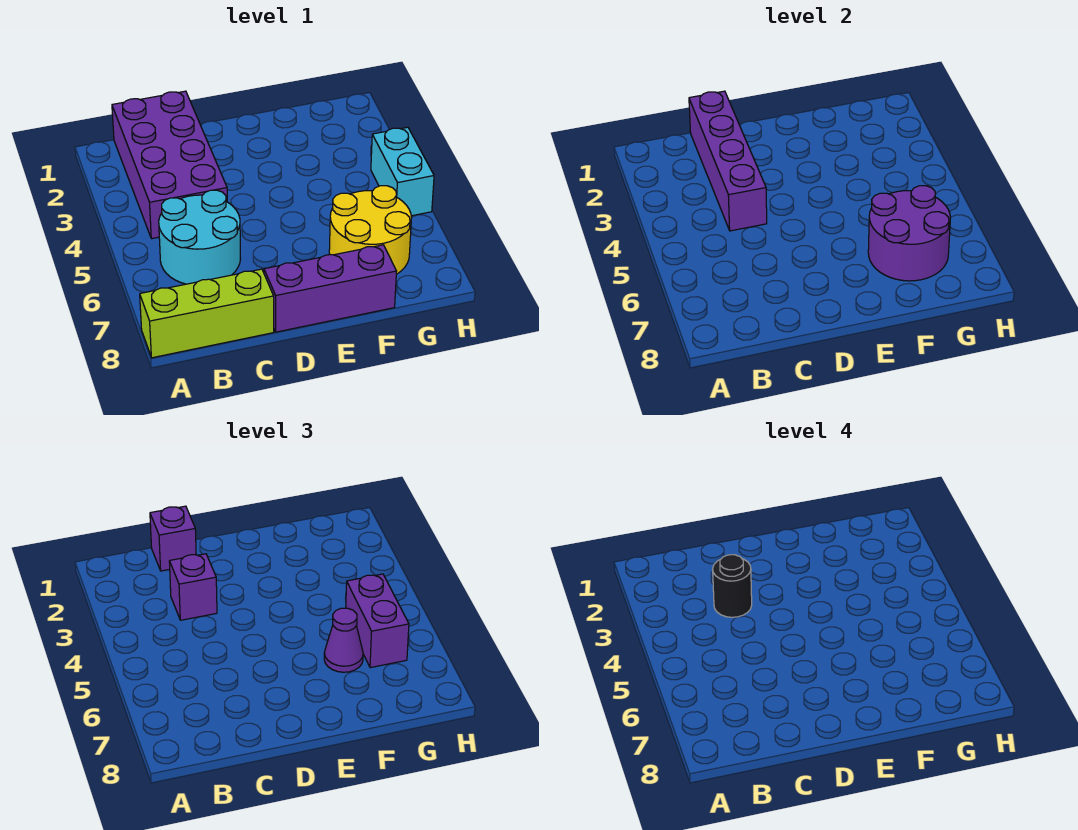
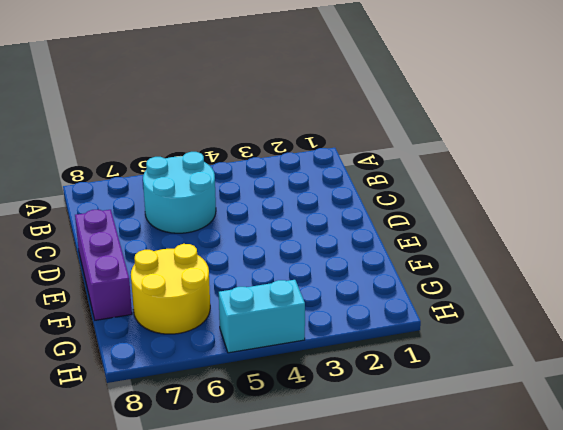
none -> lime brick A8:C8 level 1
none -> purple brick B1:C4 level 1
none -> purple brick C1:C4 level 2

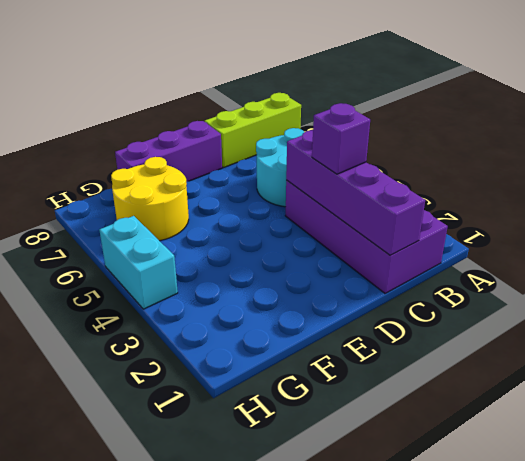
none -> purple round brick F6:G7 level 2
none -> purple brick C1 level 3
none -> purple cone F6 level 3

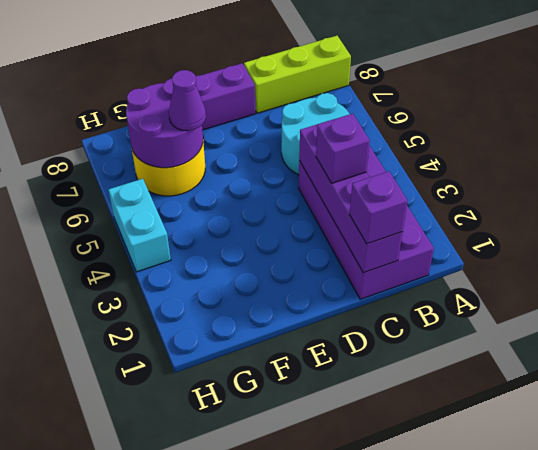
none -> purple brick G5:G6 level 3
none -> black round brick C3 level 4

